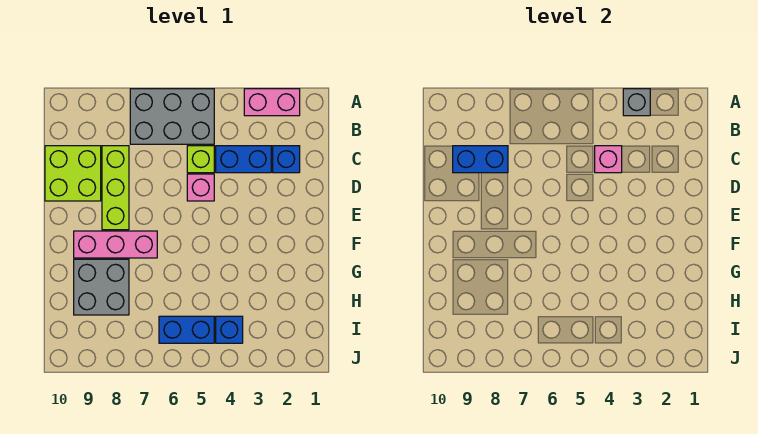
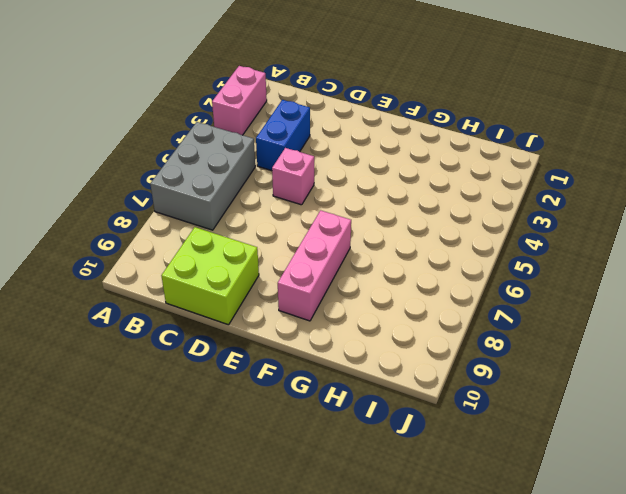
none -> blue brick C2 level 1
none -> lime brick C5 level 1
none -> lime brick C8:E8 level 1

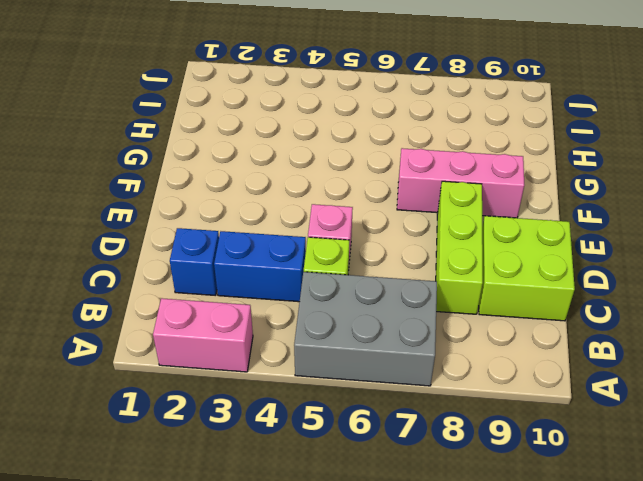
none -> grey brick G8:H9 level 1
none -> blue brick I4 level 1
none -> blue brick I5:I6 level 1

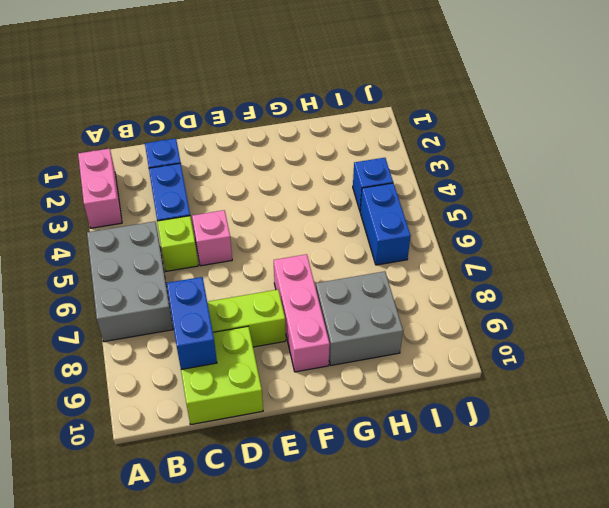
none -> grey brick A3 level 2
none -> pink brick C4 level 2

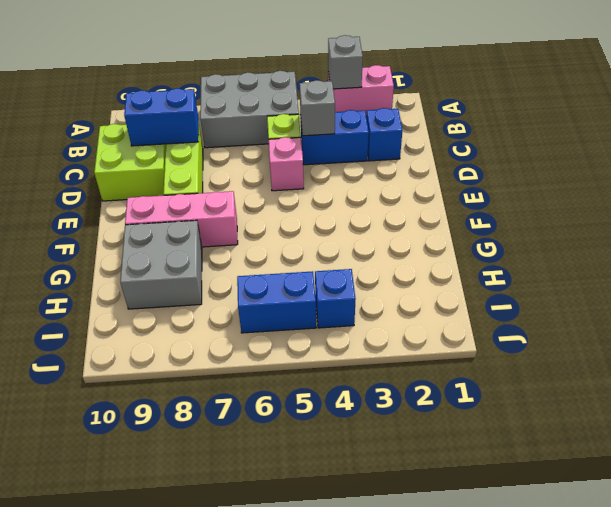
grey brick C4 level 2 -> pink brick C4 level 2

